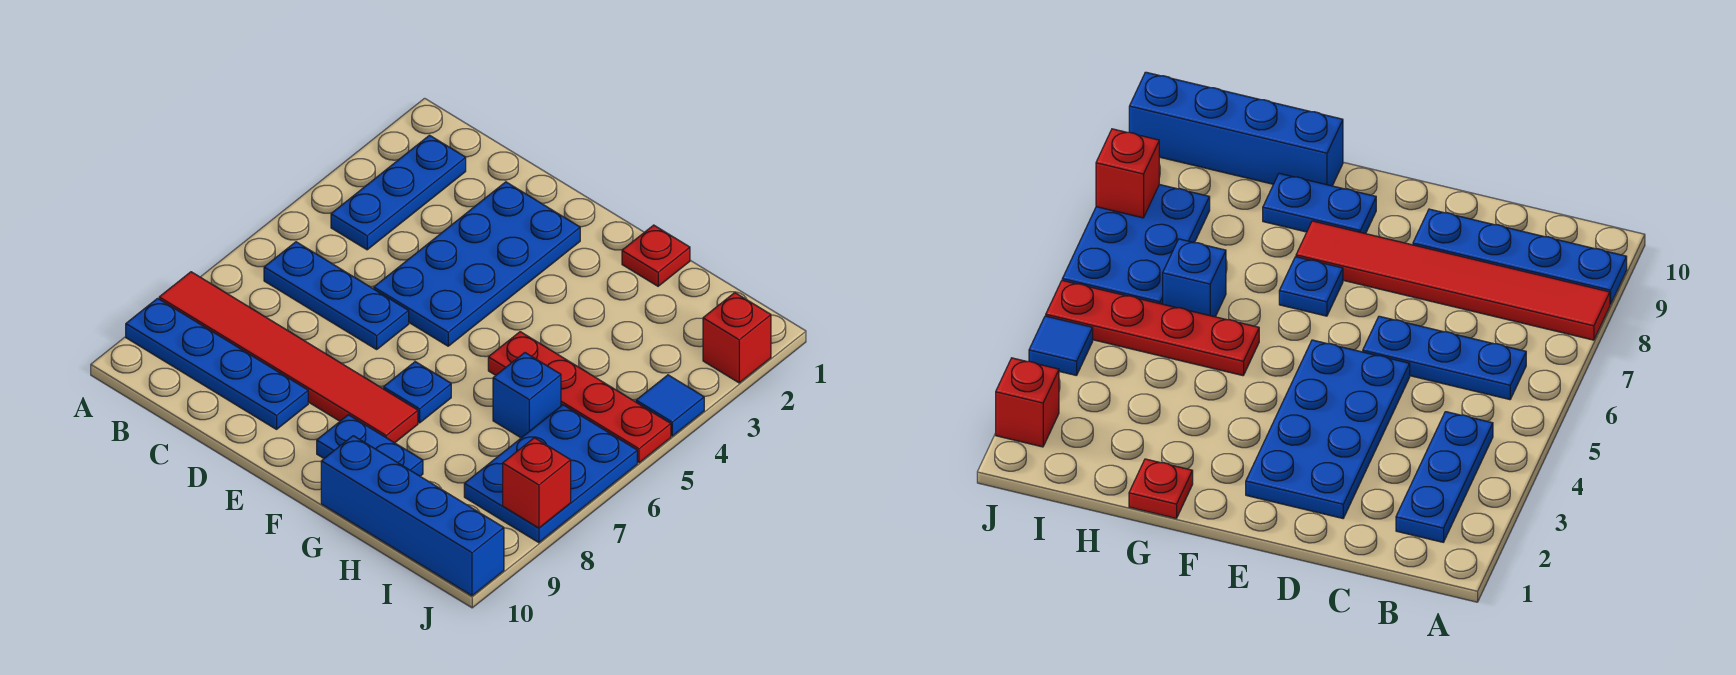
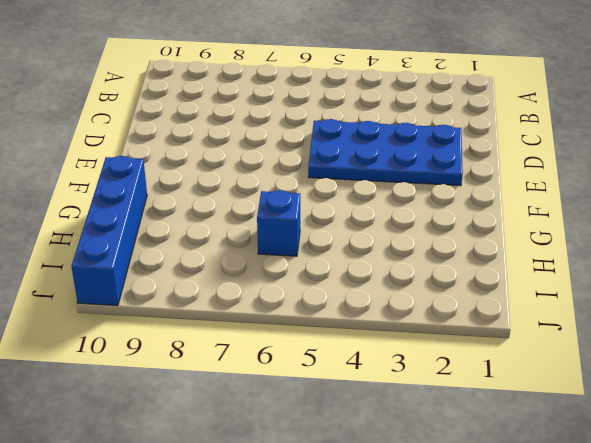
none -> red tile A8:F8 level 1
none -> blue plate A9:D9 level 1
none -> blue plate B2:B4 level 1

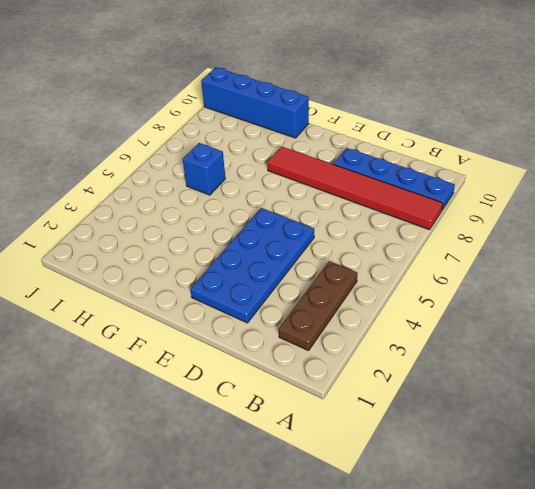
brown plate B2:B4 level 1 -> blue plate B2:B4 level 1
none -> blue plate B6:D6 level 1
none -> blue plate F7 level 1
none -> blue plate F9:G9 level 1

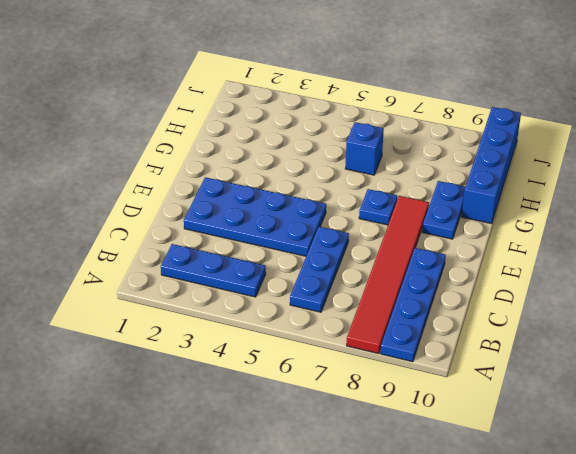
none -> red plate G1 level 1
none -> red plate G5:J5 level 1
none -> blue plate I6:J8 level 1

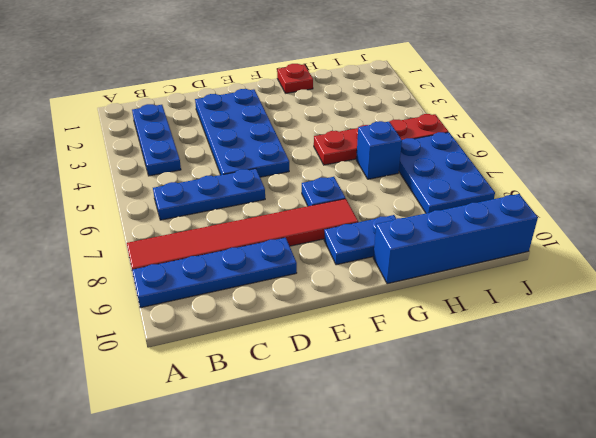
none -> red brick J2 level 1
none -> blue tile J4 level 1
none -> red brick J8 level 2

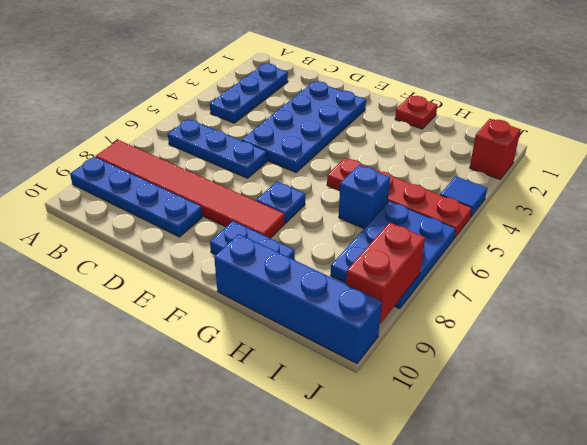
red brick J8:J9 level 2 -> red brick J8 level 2

